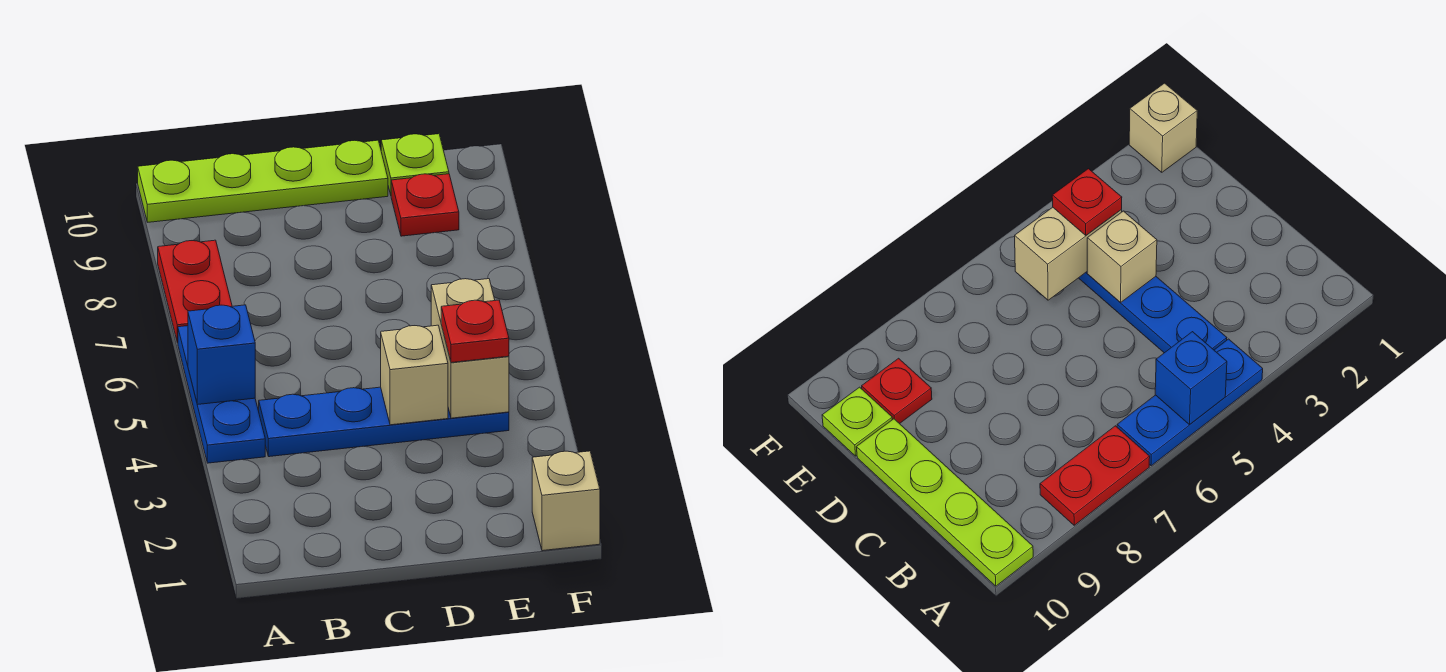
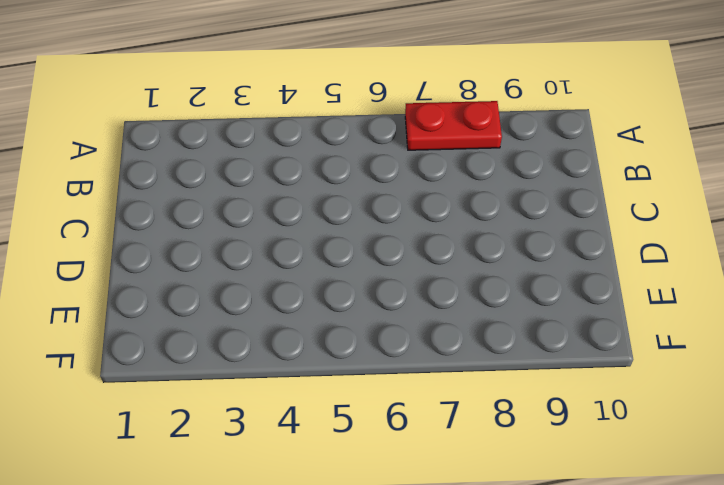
none -> blue plate A4:A6 level 1
none -> lime plate A10:D10 level 1

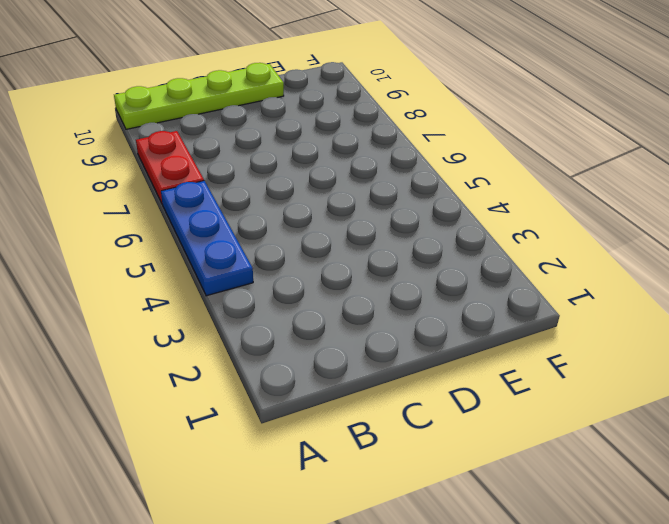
none -> blue plate B4:E4 level 1
none -> red plate E9 level 1

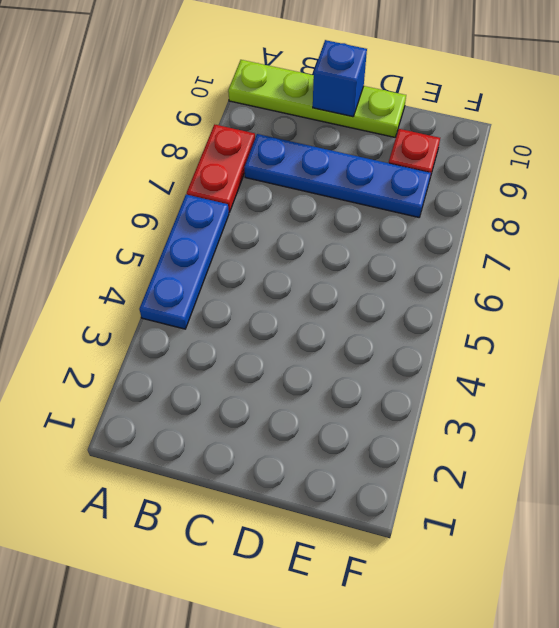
blue plate B8:E8 level 1 -> blue plate B4:E4 level 1
blue brick C10 level 2 -> blue brick A5 level 2
none -> lime plate E10 level 1
none -> tan brick F1 level 1

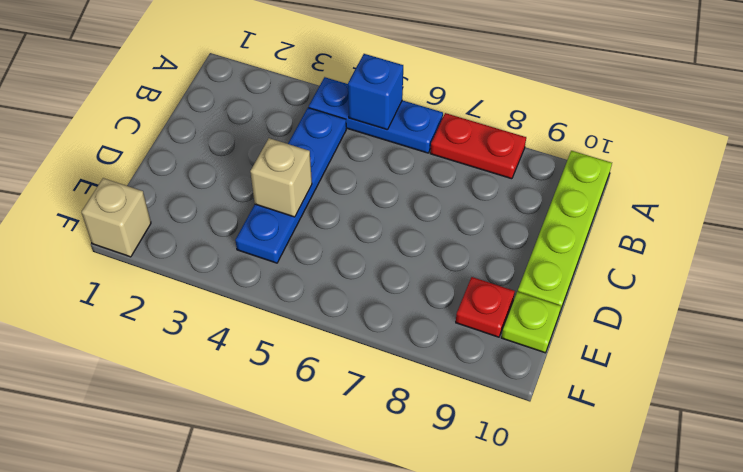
none -> tan brick E4:E5 level 2
none -> red plate E4 level 3

